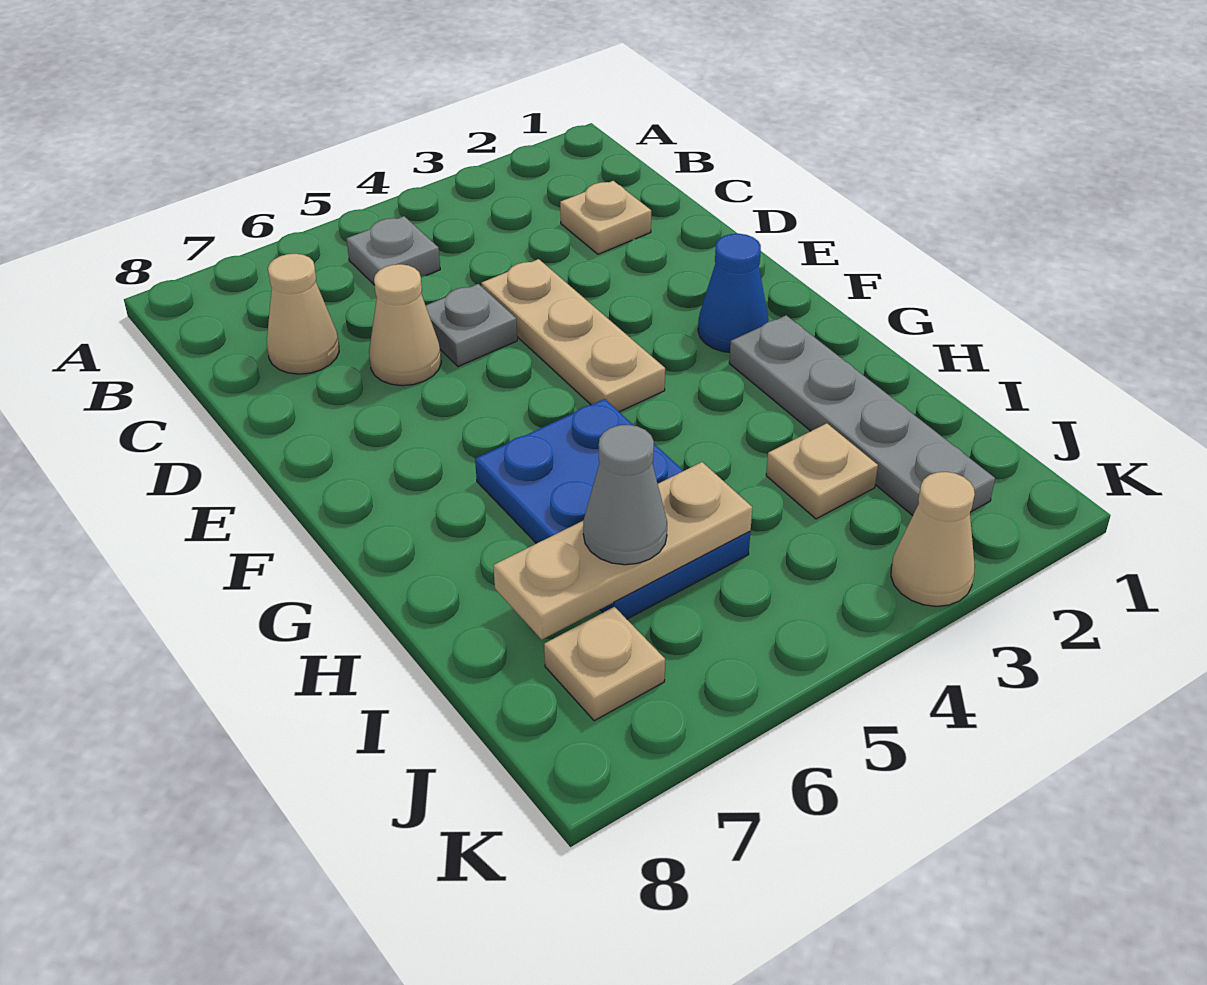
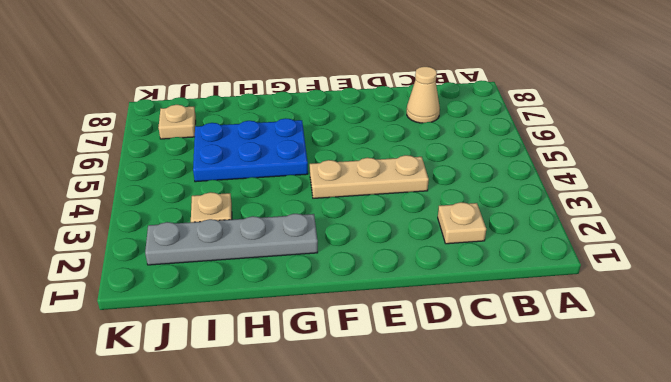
none -> grey plate B5 level 1
none -> grey plate D5 level 1
none -> tan cone D6 level 1

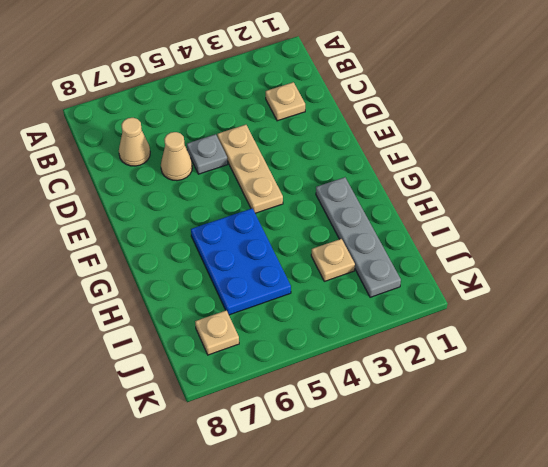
none -> grey plate B5 level 1
none -> blue cone F2 level 1
none -> tan cone K3 level 1

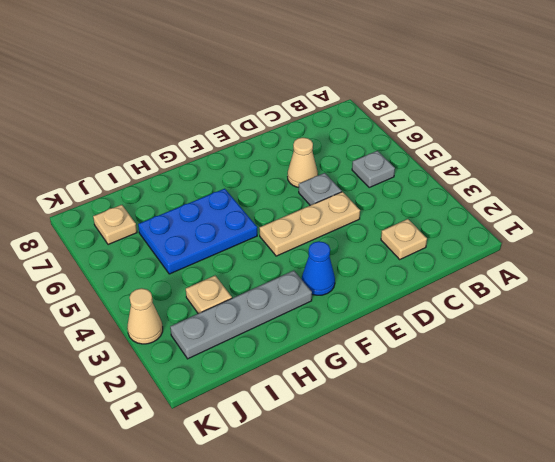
none -> tan cone C7 level 1
none -> tan plate I5:I7 level 2
none -> grey cone I6 level 3

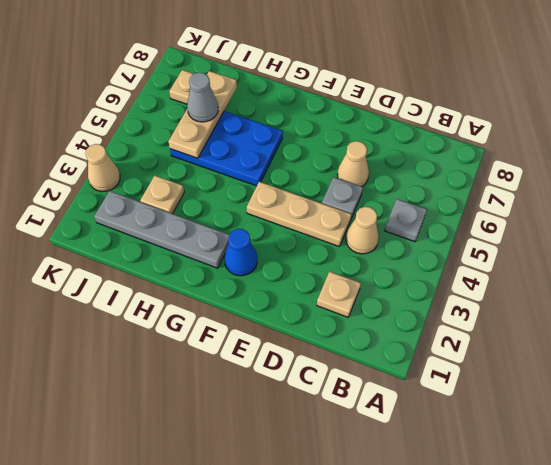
tan cone C4 level 1 -> tan cone C7 level 1

